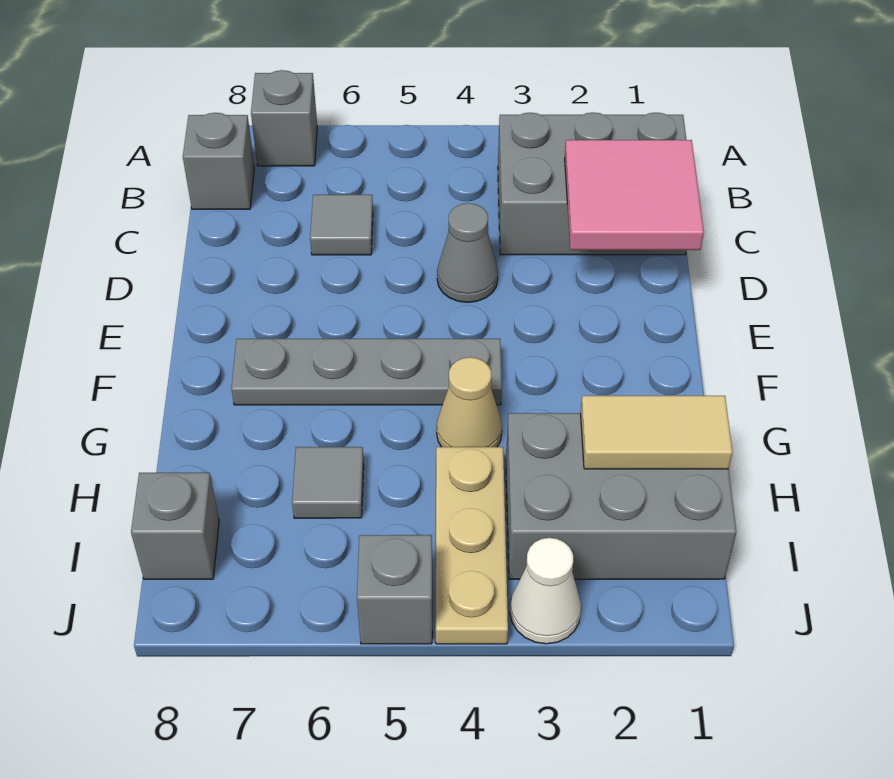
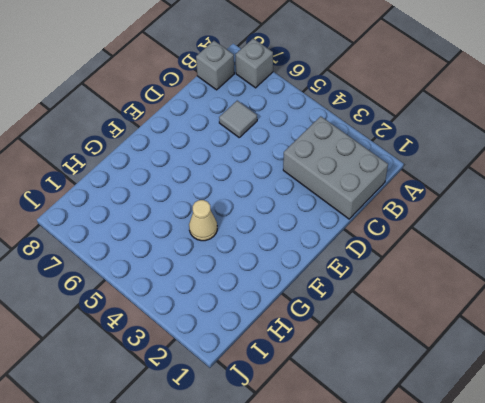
none -> grey cone D4 level 1
none -> grey plate F4:F7 level 1
none -> grey brick H1:I3 level 1

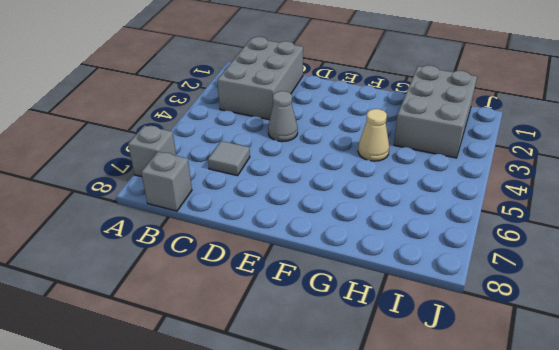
none -> grey plate F4:F7 level 1
none -> tan plate H4:J4 level 1
none -> grey tile H6 level 1

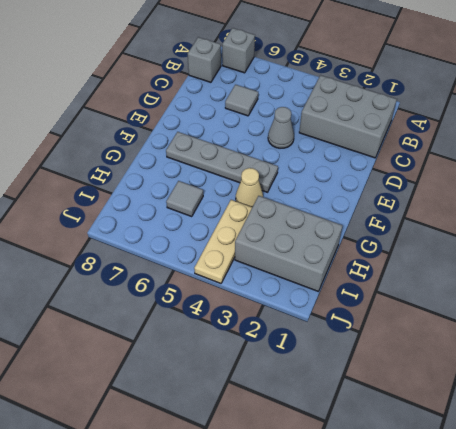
none -> grey brick I8 level 1
none -> white cone J3 level 1
none -> grey brick J5 level 1

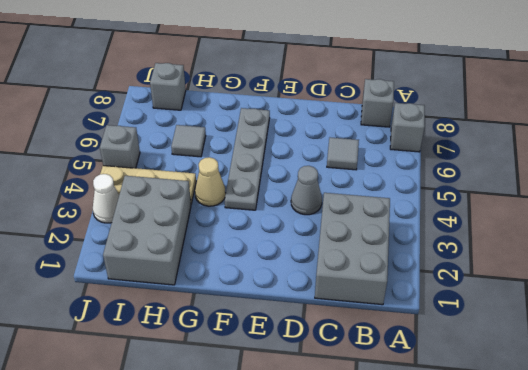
none -> pink tile C1:D2 level 2
none -> tan tile H1:H2 level 2

